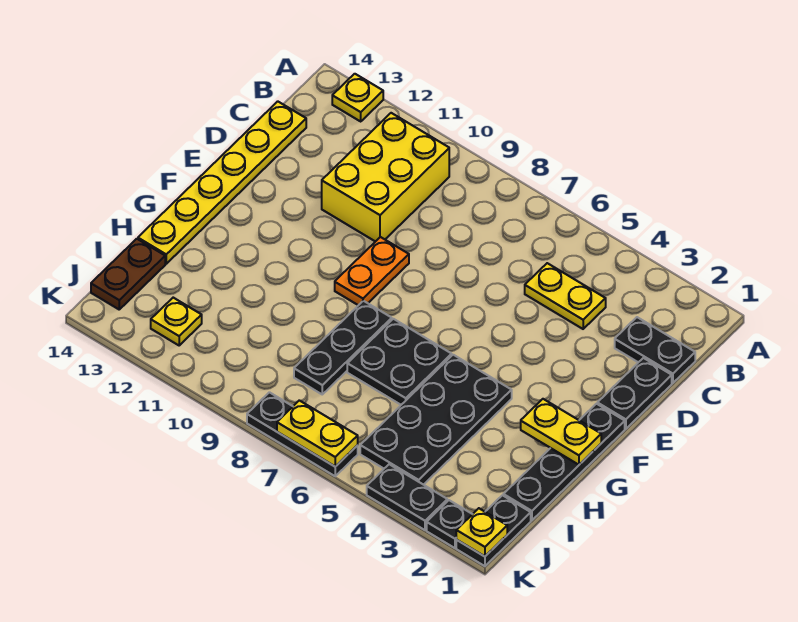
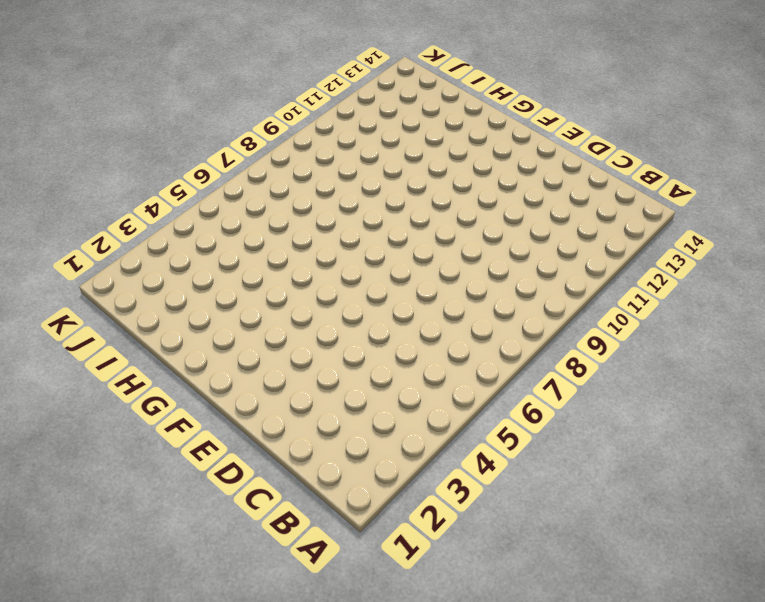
none -> yellow plate A13 level 1
none -> yellow brick B10:D11 level 1
none -> black plate C1:C2 level 1

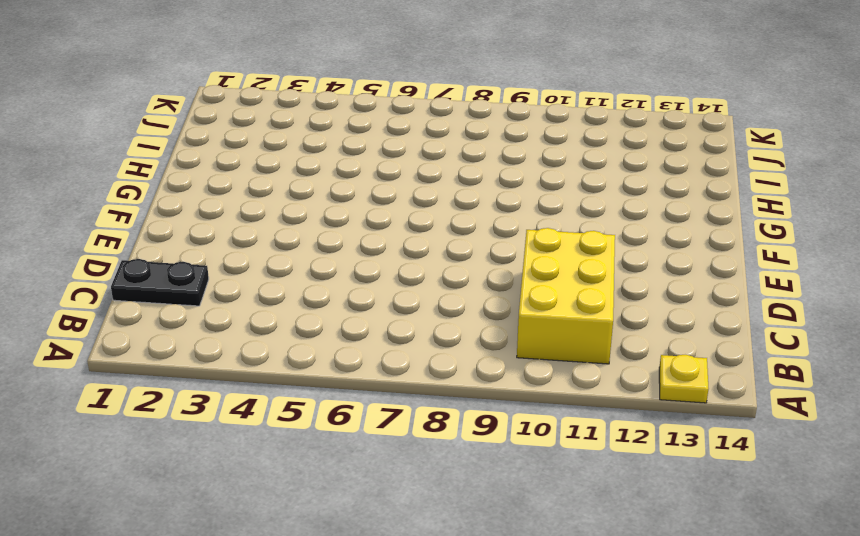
none -> yellow plate C4:C5 level 1
none -> yellow plate C14:H14 level 1
none -> black plate D1:E1 level 1

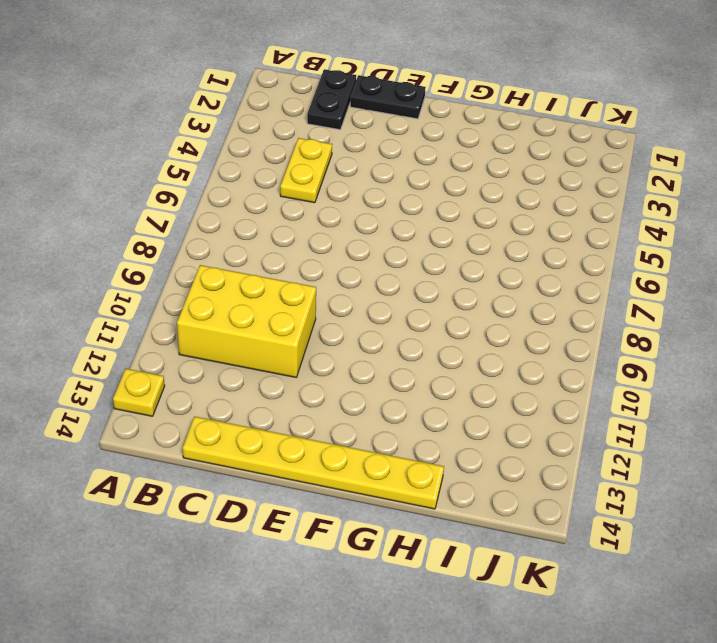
none -> orange plate E9:F9 level 1
none -> black plate F1:I1 level 1
none -> black plate G4:J5 level 1

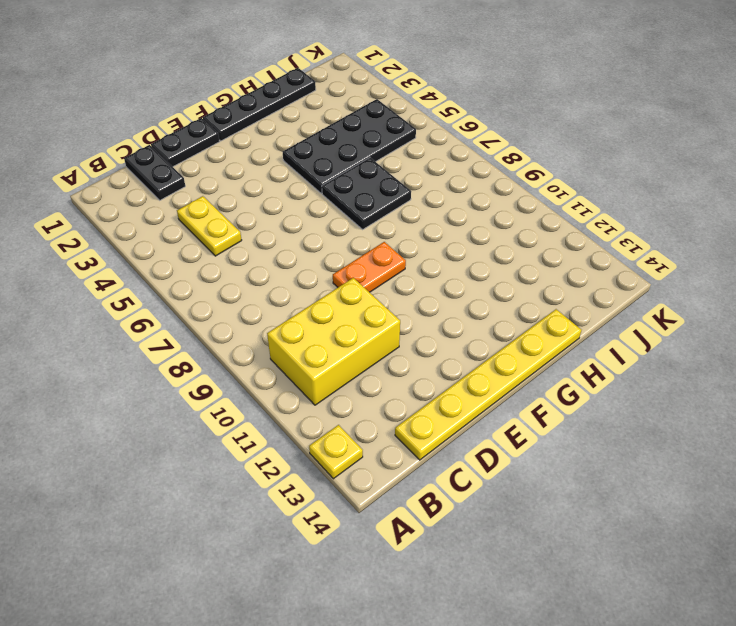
none -> black plate G8:I8 level 1
none -> brown plate I14:J14 level 1
none -> black plate J1:K1 level 1

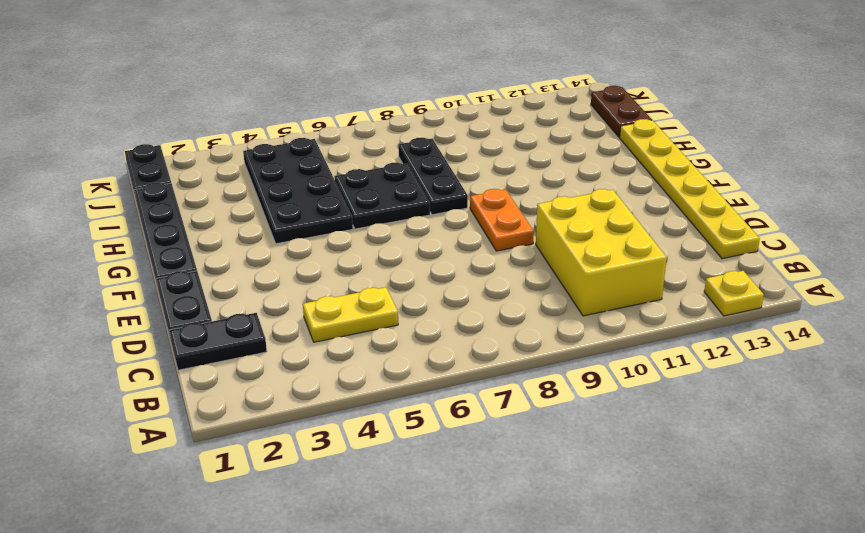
none -> yellow plate J12 level 1
none -> black plate K2 level 1
none -> black plate K3:K4 level 1

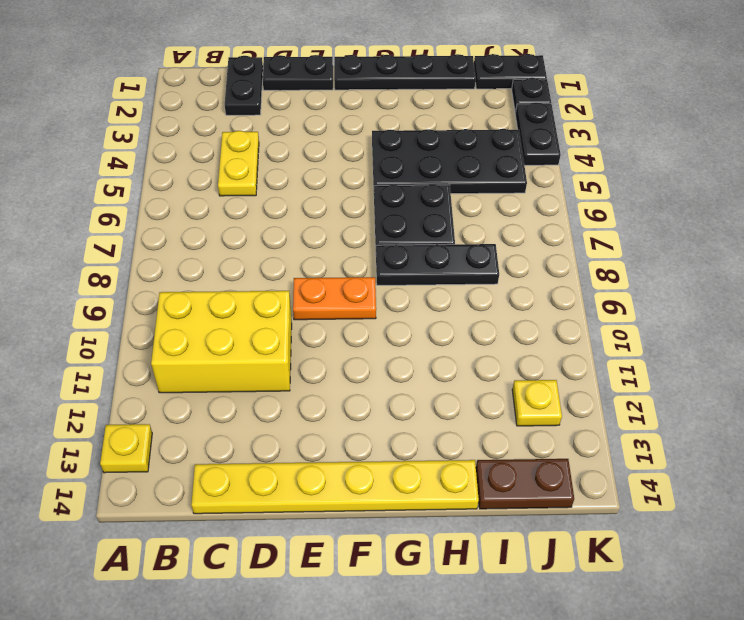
none -> black plate K6:K8 level 1
none -> yellow plate G1:G2 level 2
none -> yellow plate K1 level 2

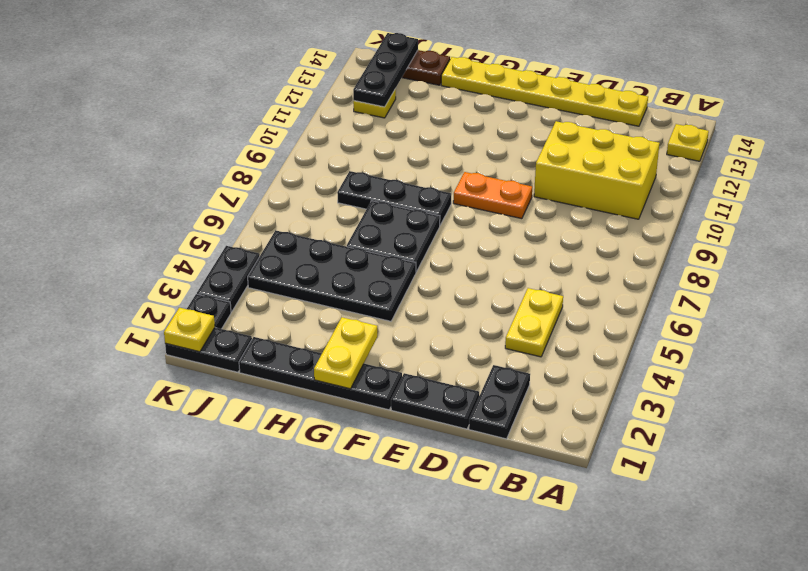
black plate J12:J14 level 2 -> black plate K6:K8 level 1
none -> yellow plate K6:K7 level 2

